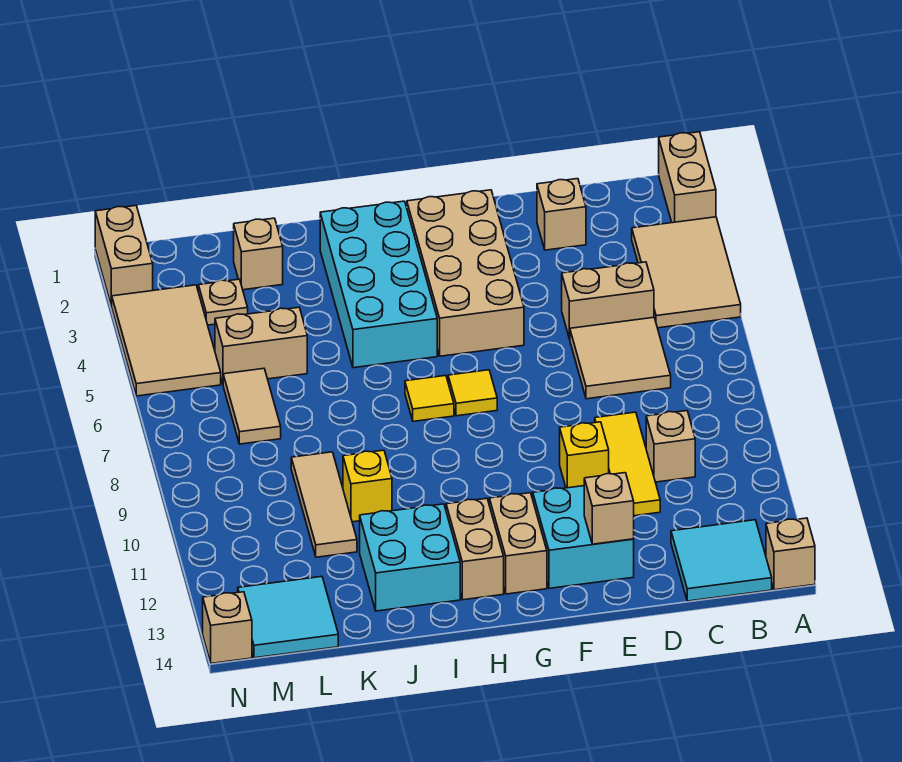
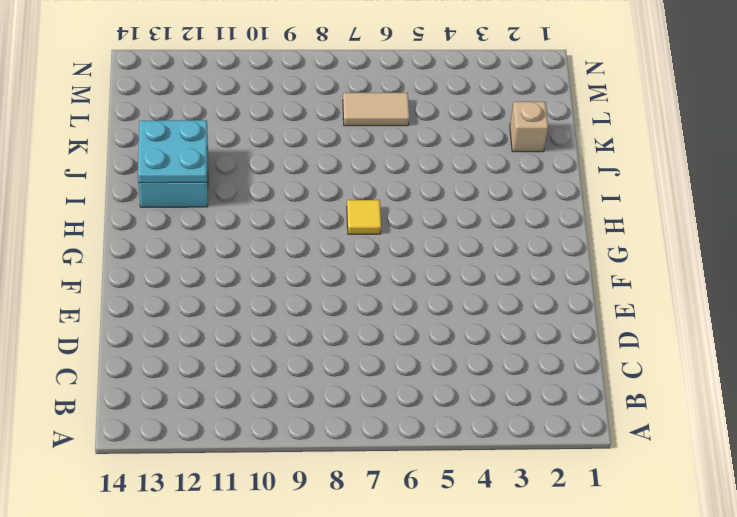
cyan plate I12:J13 level 2 -> none
none -> tan brick A1:A2 level 1
none -> tan tile A3:B5 level 1
none -> tan brick A14 level 1

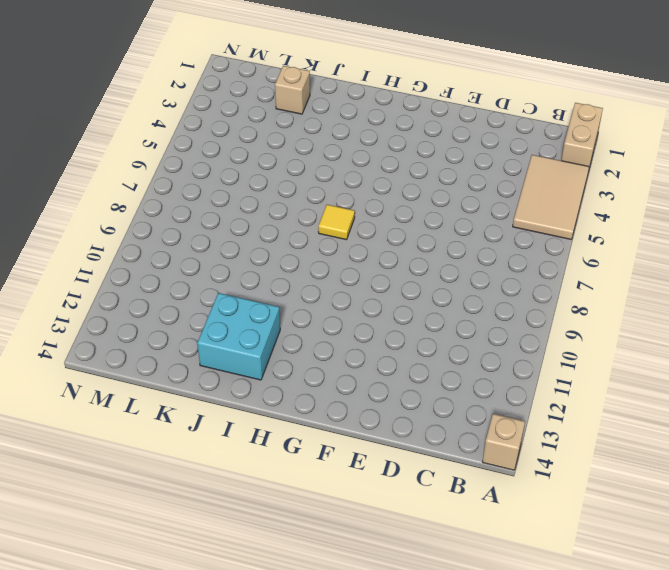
none -> cyan tile B13:C14 level 1
none -> tan brick C5:D5 level 1
none -> tan tile C6:D7 level 1

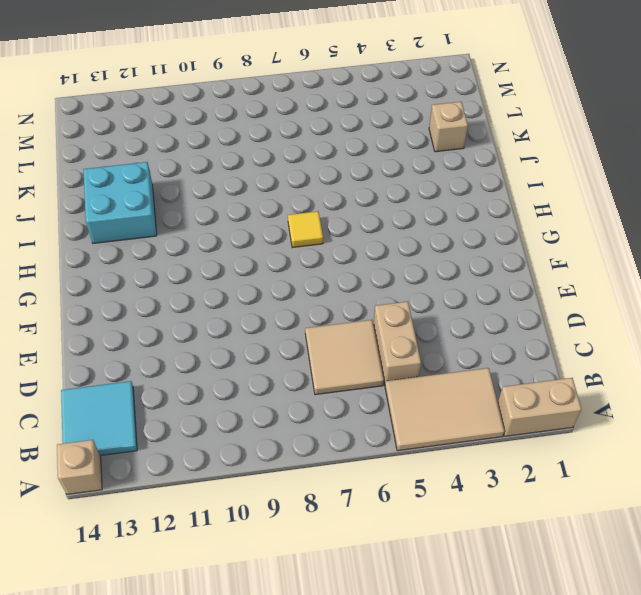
none -> tan brick C10 level 1
none -> tan brick D2 level 1
none -> yellow tile D9:D11 level 1

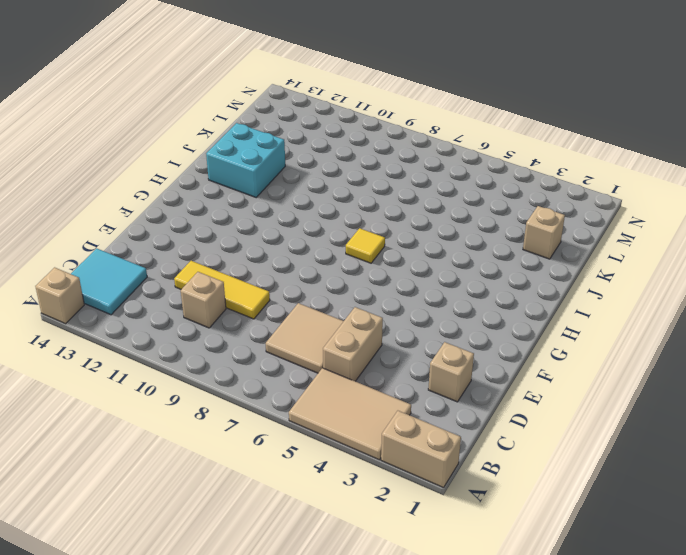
none -> yellow brick E10 level 1
none -> cyan brick E12:F13 level 1
none -> tan brick F2:G5 level 1

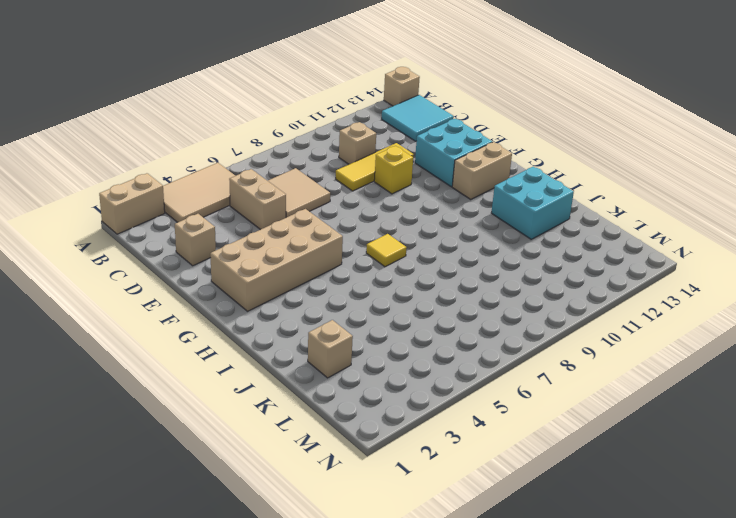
none -> yellow tile G7 level 1
none -> cyan brick H2:I5 level 1
none -> tan brick H12:H13 level 1

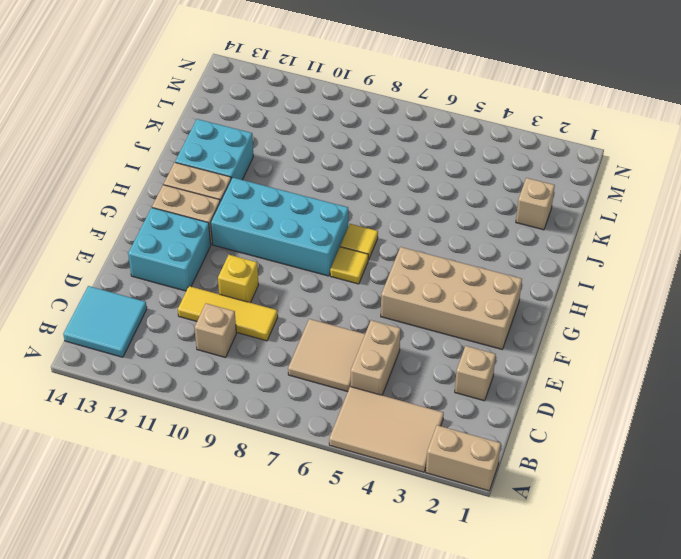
cyan brick G8:H11 level 1 -> cyan brick H2:I5 level 1
none -> tan brick A14 level 1
none -> yellow brick J10 level 1
none -> tan brick K5:L5 level 1

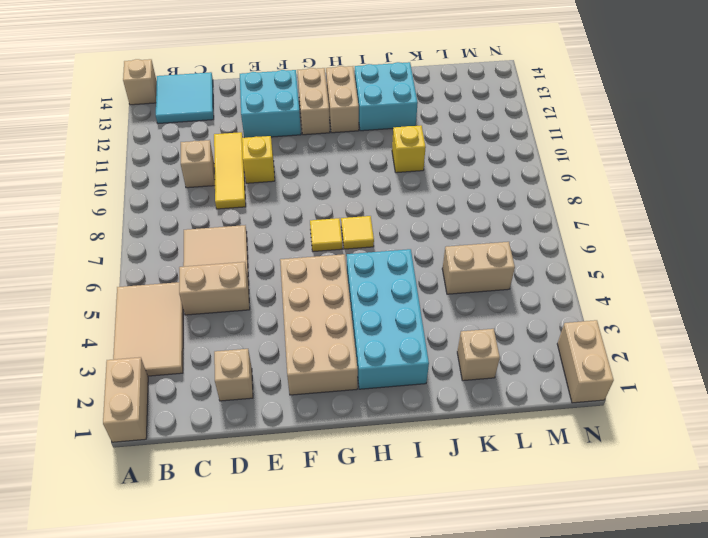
none -> tan tile K9:K11 level 1
none -> tan plate L3 level 1
none -> tan tile L6:L7 level 1

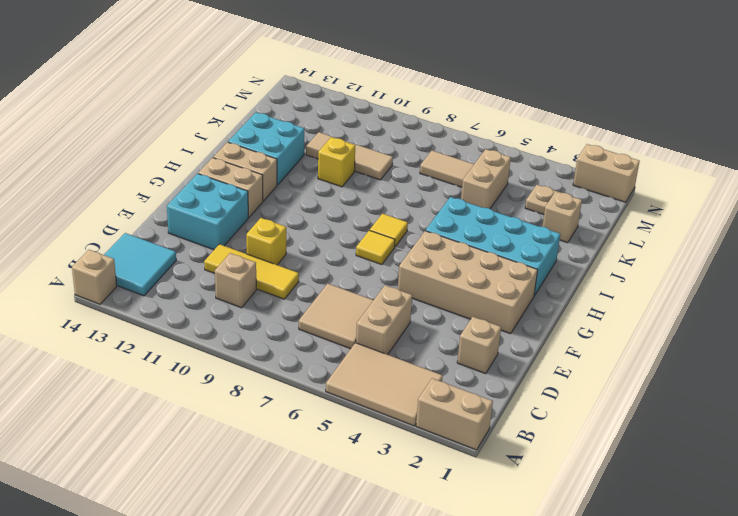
none -> cyan tile L13:M14 level 1
none -> tan tile M3:N5 level 1
none -> tan brick N14 level 1

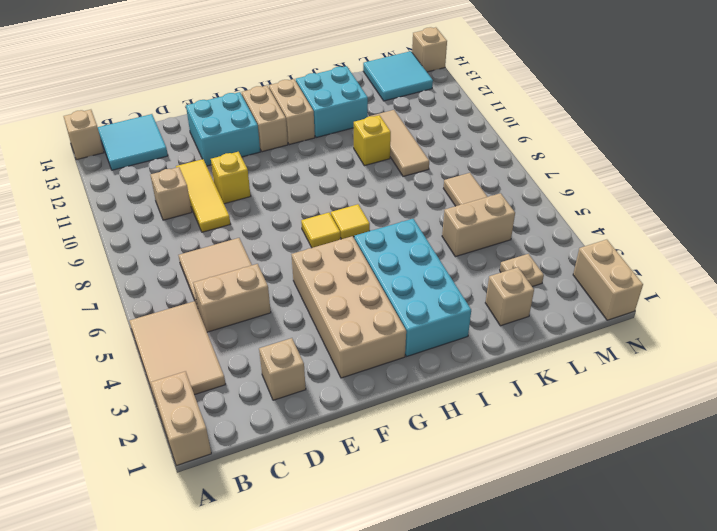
none -> tan tile M3:N5 level 1
none -> tan brick E13 level 2

